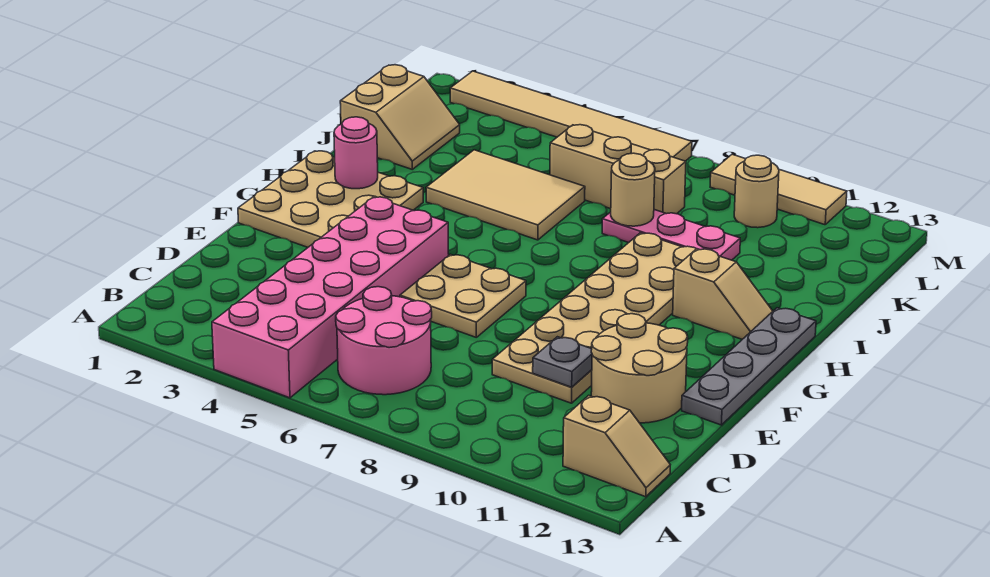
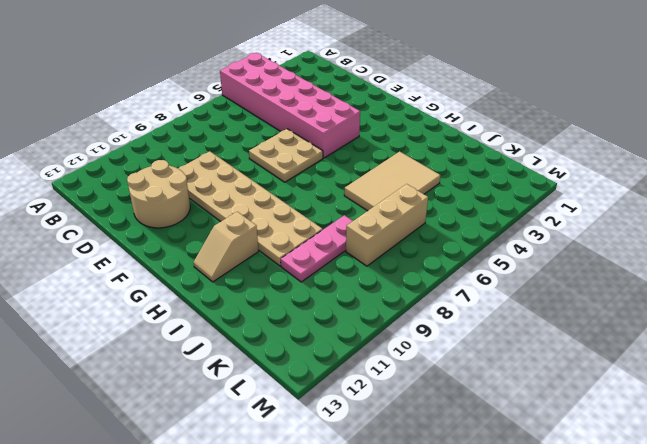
none -> pink round brick B6:C7 level 1
none -> tan slope B12:B13 level 1 top 12
none -> grey plate E13:H13 level 1

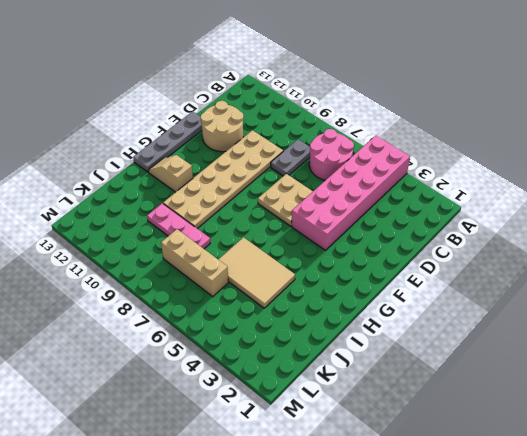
grey plate C8:D8 level 1 -> none
none -> tan slope B12:B13 level 1 top 12
none -> tan plate F1:H3 level 1
none -> tan slope J1:K2 level 1 top 1

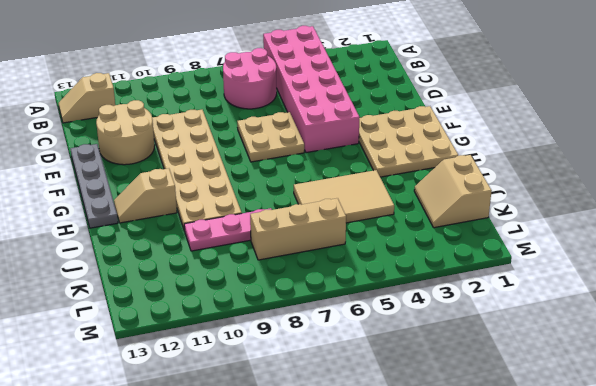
none -> tan round brick L10 level 1
none -> tan tile M2:M7 level 1
none -> tan tile M9:M11 level 1

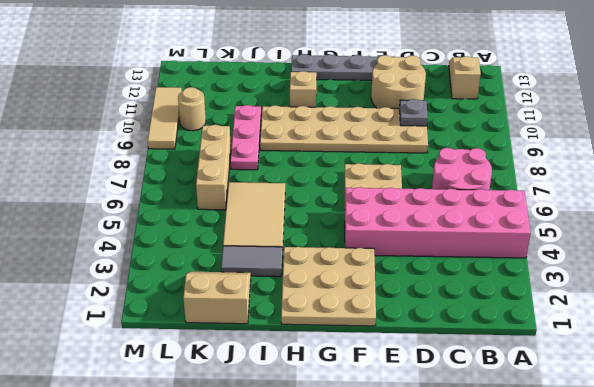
grey tile I3:J3 level 1 -> none
none -> tan tile M2:M7 level 1
none -> pink round brick H2 level 2
none -> tan round brick J8 level 2

